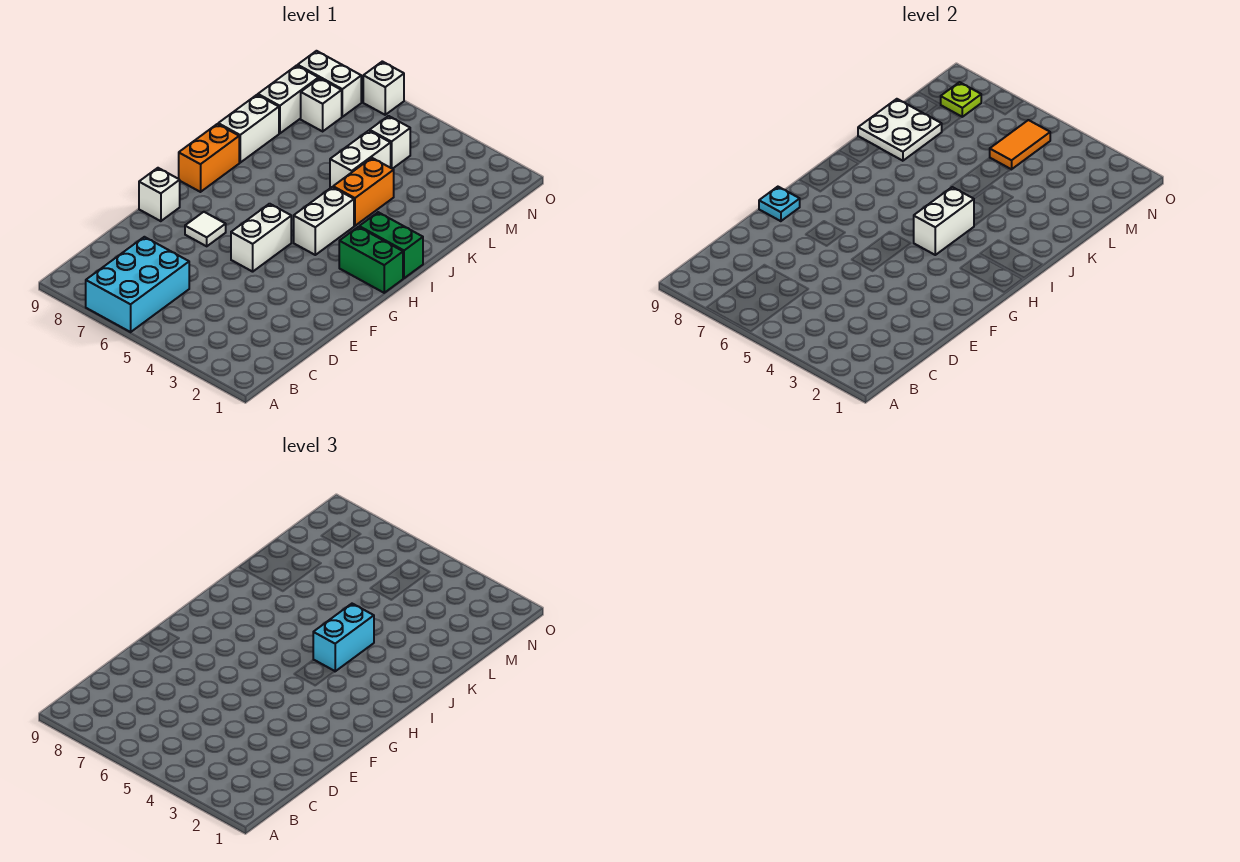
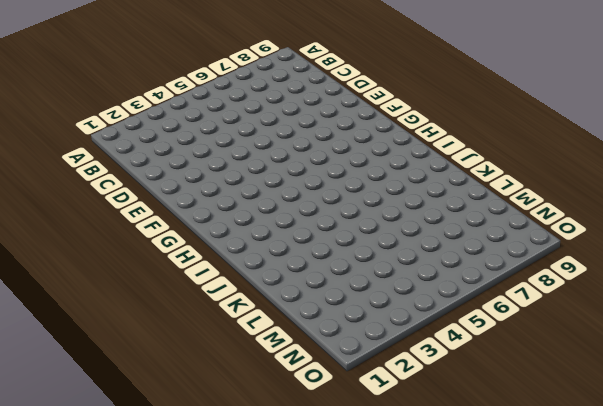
none -> cyan brick A6:C7 level 1
none -> white brick F5:G5 level 1
none -> white tile F7 level 1

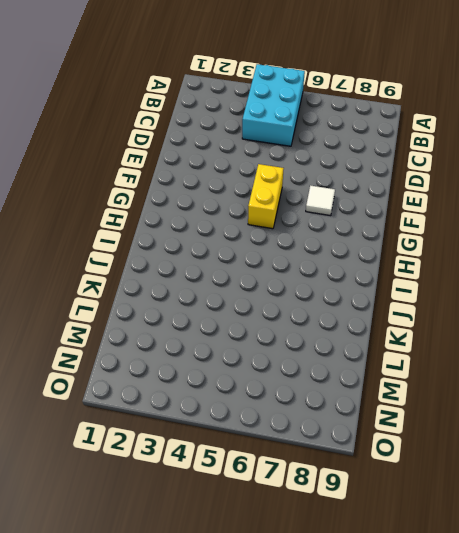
cyan brick A4:C5 level 1 -> cyan brick A6:C7 level 1
yellow brick F5:G5 level 1 -> white brick F5:G5 level 1
none -> white brick F9 level 1
none -> green brick H1:H2 level 1
none -> white brick H4:I4 level 1

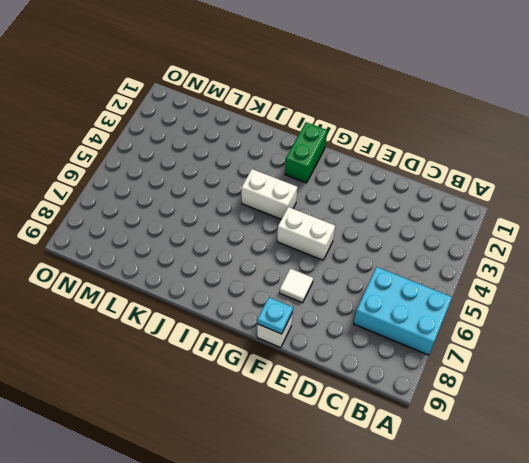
none -> orange brick H9:I9 level 1
none -> green brick I1:I2 level 1
none -> orange brick J4:K4 level 1

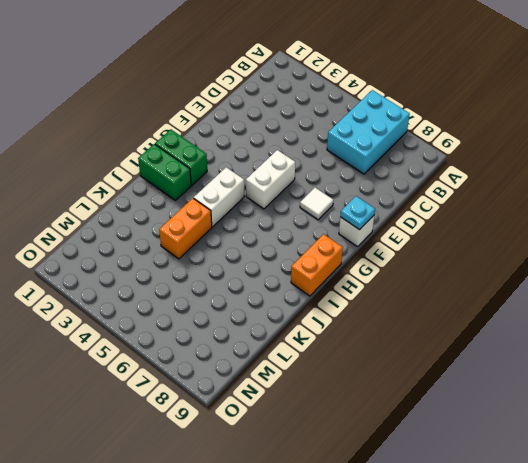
none -> white brick J9:K9 level 1
none -> white brick K5:L5 level 1
none -> white brick L9:M9 level 1

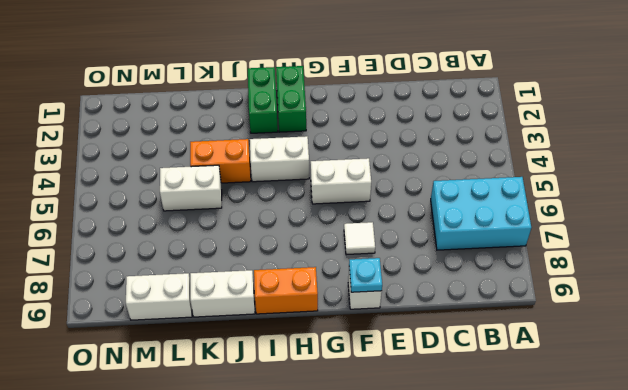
none -> white brick M5 level 1
none -> white brick M8 level 1
none -> white brick N8:N9 level 1

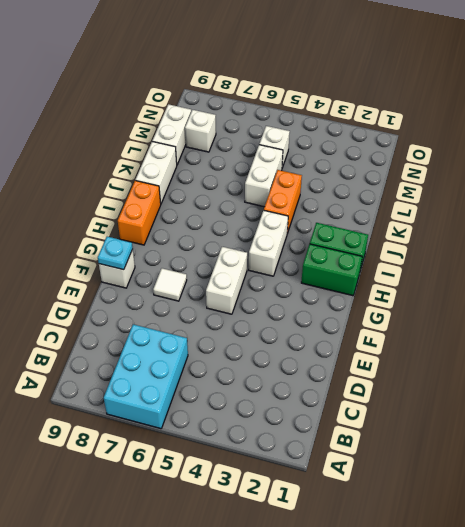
none -> white brick N8:N9 level 1
none -> white brick O7 level 1
none -> white brick H4:I4 level 2

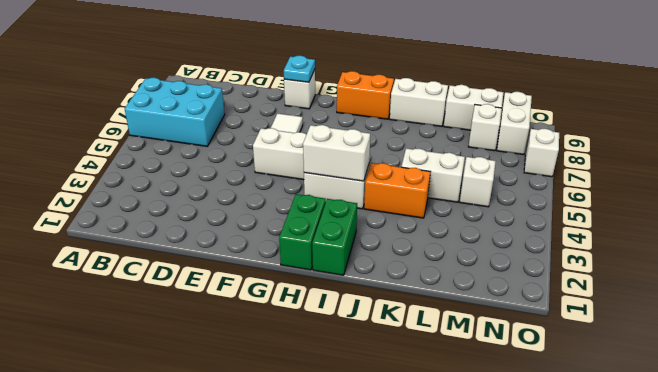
none -> white plate K8:L9 level 2
none -> orange tile M5:N5 level 2
none -> lime plate N8 level 2

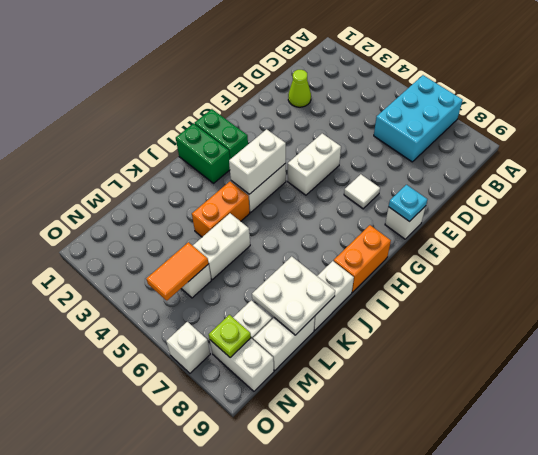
lime cone D2 level 1 -> none
none -> cyan brick I4:J4 level 3

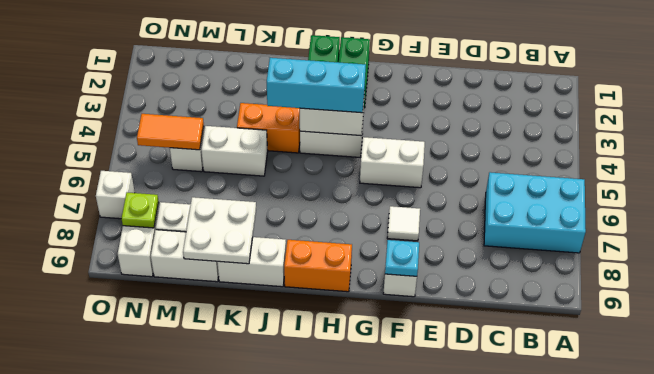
cyan brick H4:J4 level 3 -> cyan brick I4:J4 level 3

